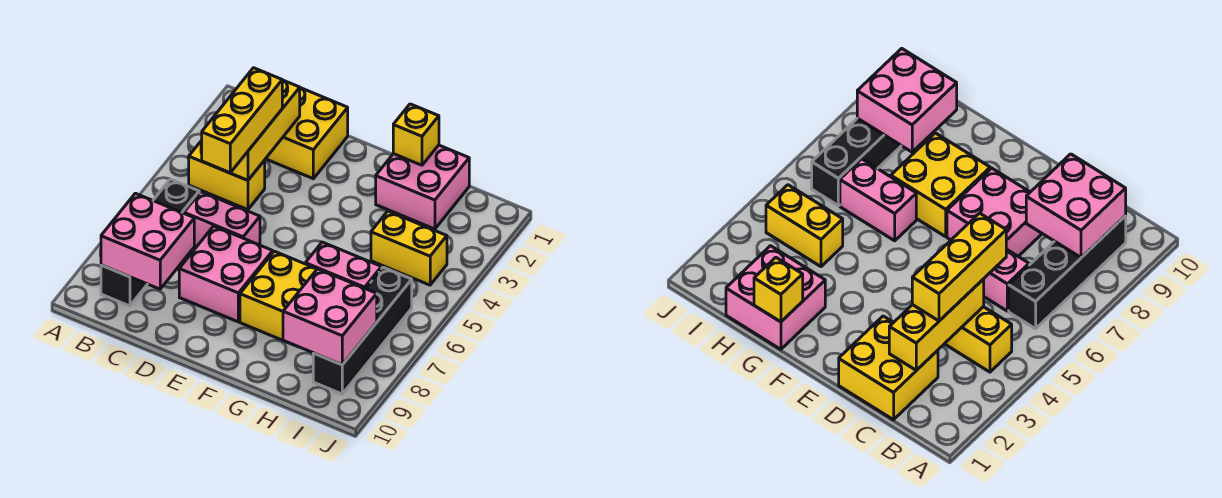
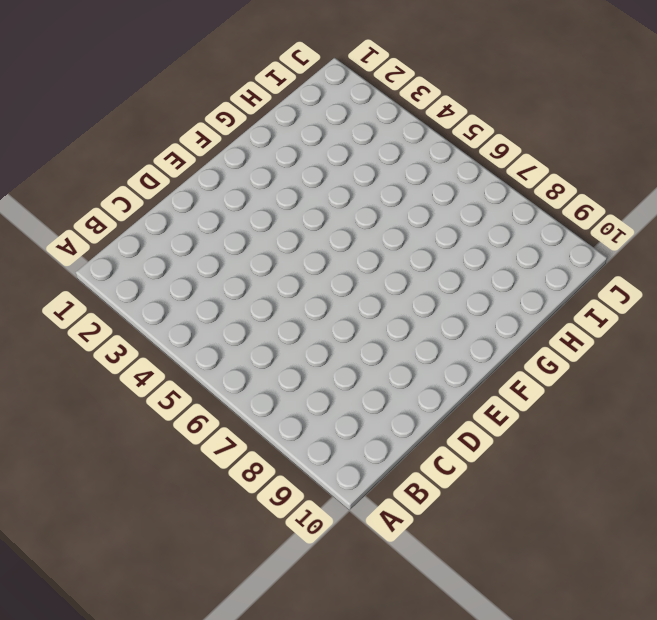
none -> yellow brick B4:C4 level 1
none -> black brick B6:B9 level 1
none -> yellow brick C1:D2 level 1

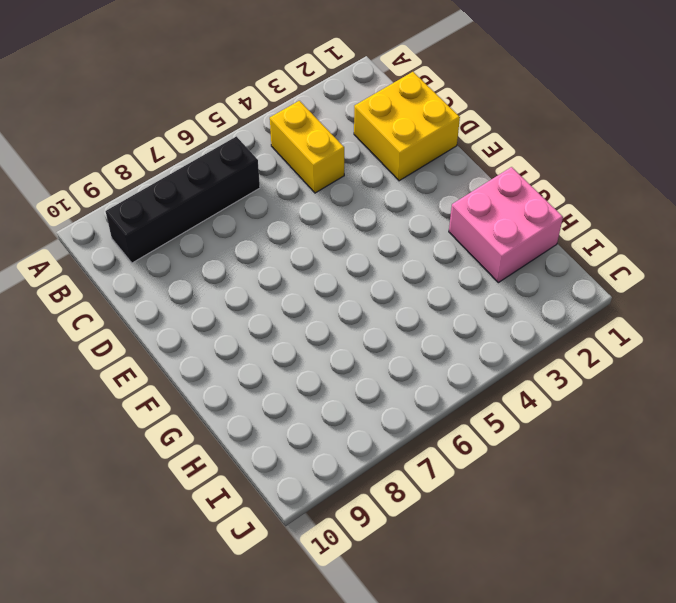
none -> pink brick C6:D6 level 1
none -> pink brick D7:E8 level 1
none -> yellow brick F7:G8 level 1

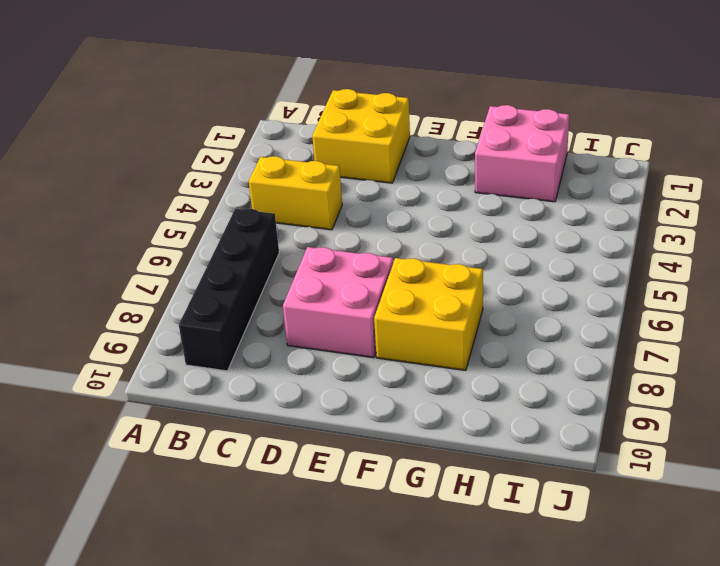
none -> pink brick C6:D6 level 1
none -> pink brick G6:H6 level 1
none -> yellow brick H4:I4 level 1

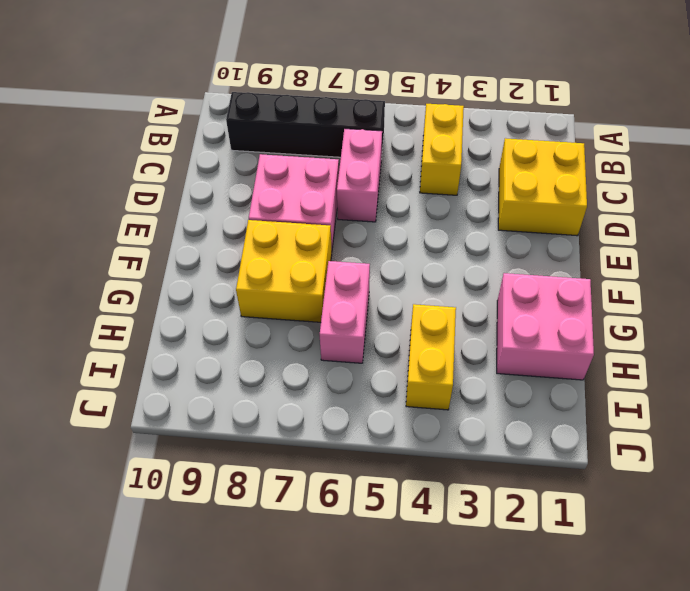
none -> black brick I6:I9 level 1
none -> pink brick B8:C9 level 2
none -> yellow brick C2:C4 level 2

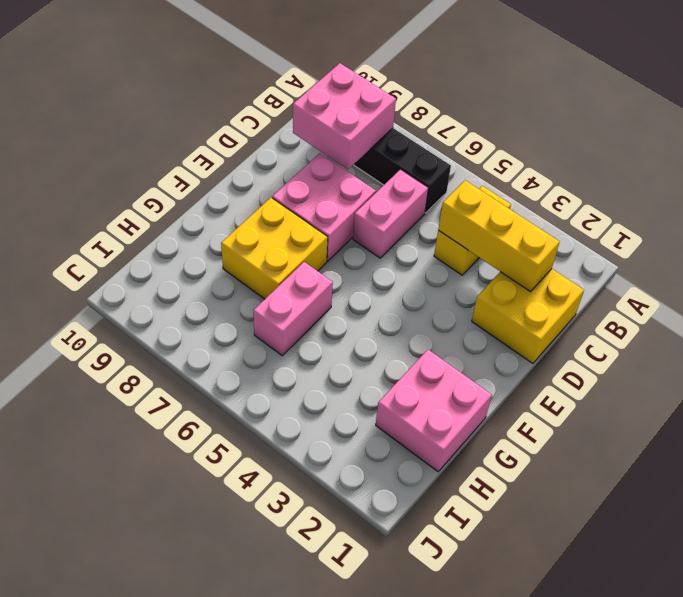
none -> yellow brick H4:I4 level 1
none -> black brick I6:I9 level 1
none -> yellow brick G1 level 2

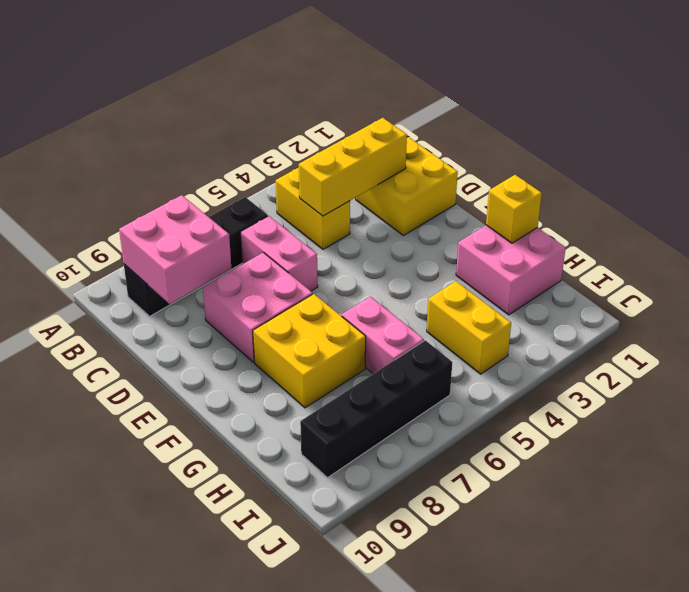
none -> pink brick H8:I9 level 2
none -> yellow brick C3:C5 level 3

